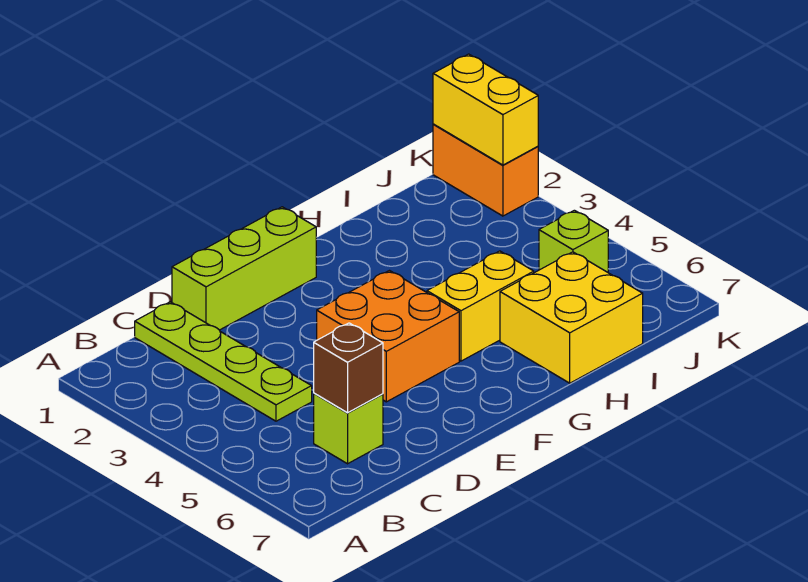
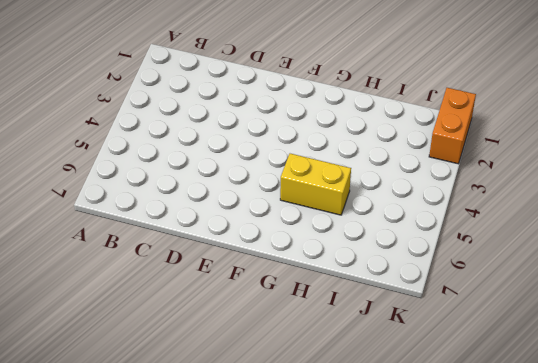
none -> lime plate C1:C4 level 1
none -> lime brick C6 level 1

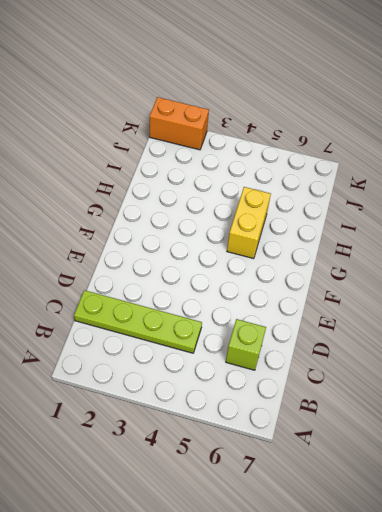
none -> lime brick D1:F1 level 1
none -> orange brick E4:F5 level 1

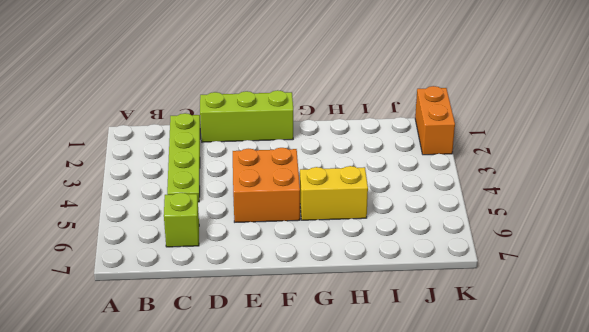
none -> yellow brick H6:I7 level 1
none -> lime brick J5 level 1

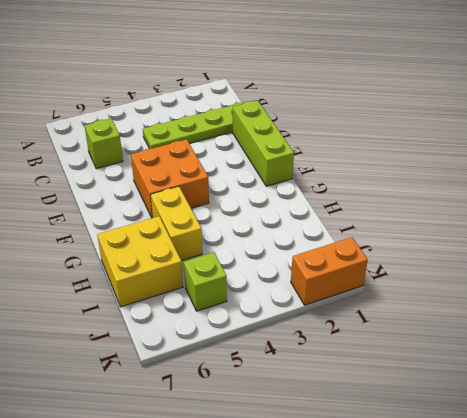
none -> brown brick C6 level 2
none -> yellow brick K1:K2 level 2

